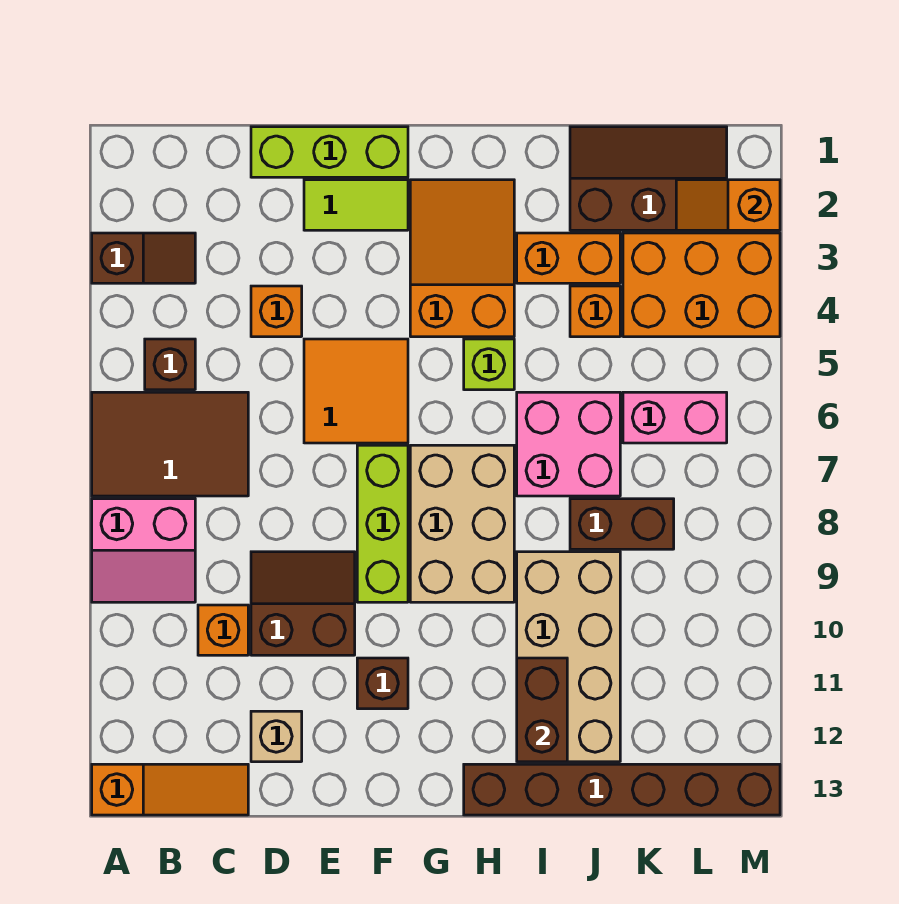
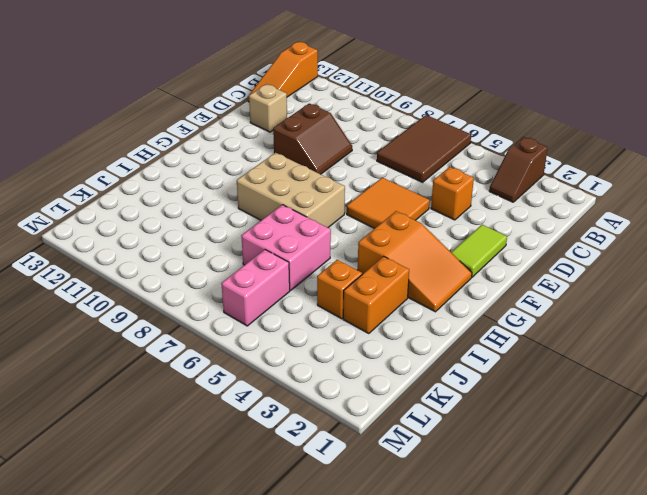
none -> pink slope A8:B9 level 1 top 8
none -> brown brick B5 level 1
none -> orange brick C10 level 1

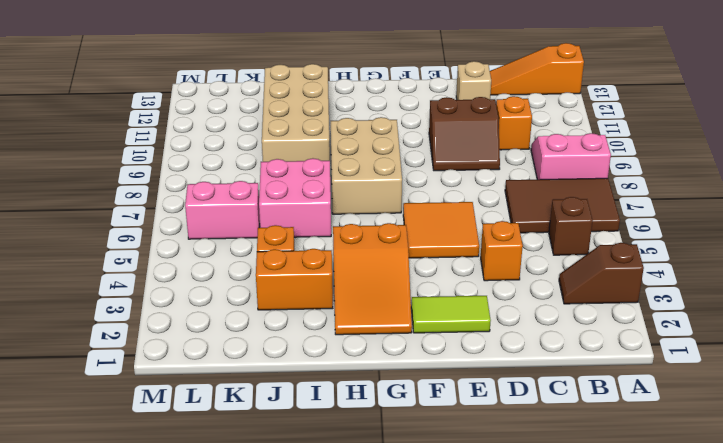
none -> lime brick D1:F1 level 1
none -> lime brick F7:F9 level 1
none -> brown brick F11 level 1

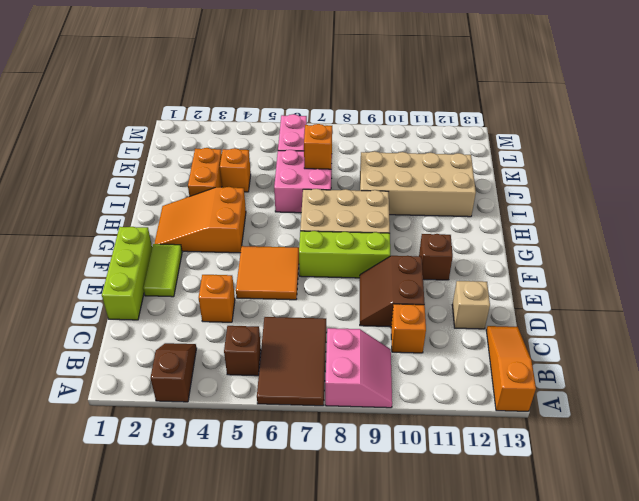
orange brick J7 level 2 -> none
none -> lime brick H5 level 1
none -> brown brick H13:M13 level 1
none -> brown slope J1:L2 level 1 top 2

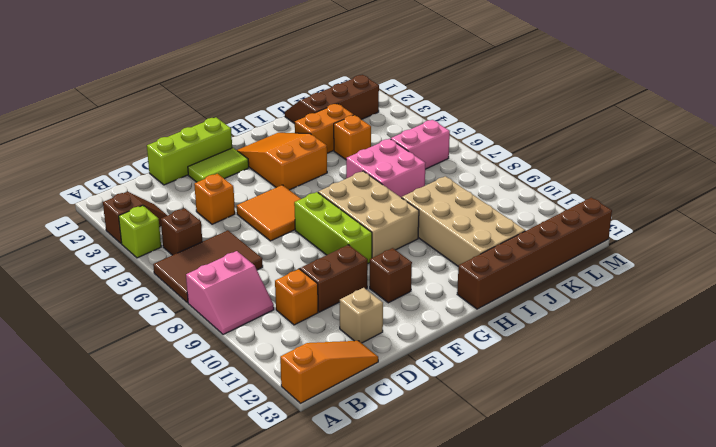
lime brick A4 level 1 -> lime brick H5 level 1
none -> brown brick J8:K8 level 1
none -> orange brick K3:M4 level 1
none -> brown brick I11:I12 level 2

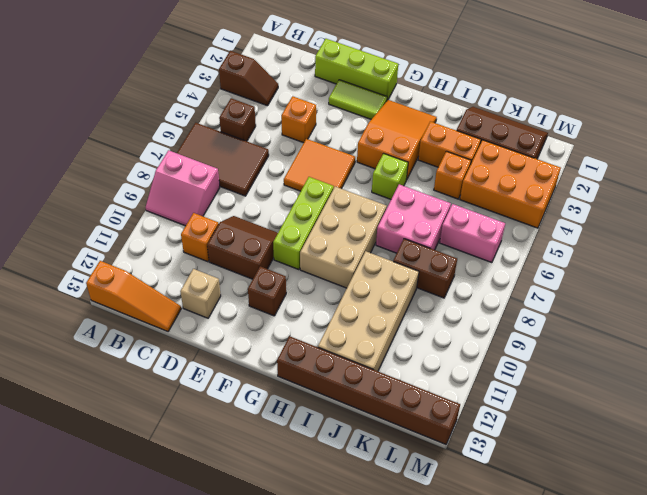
none -> brown brick I11:I12 level 2
none -> orange slope L2:M2 level 2 top M

